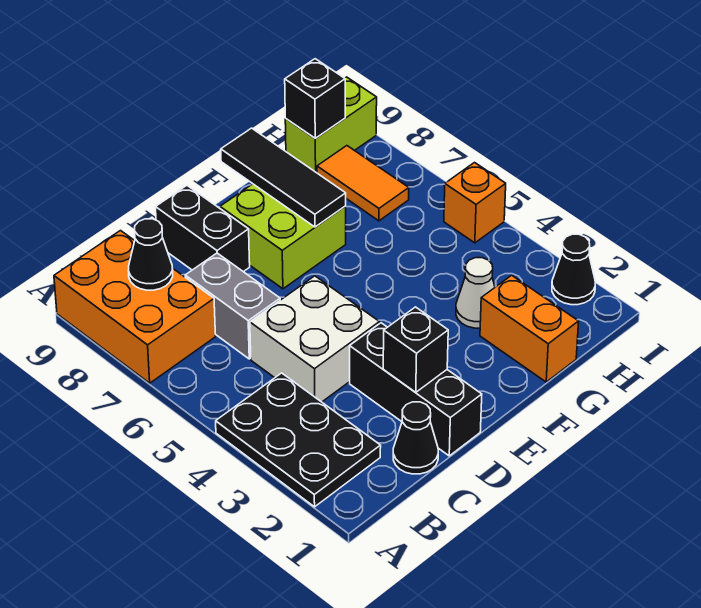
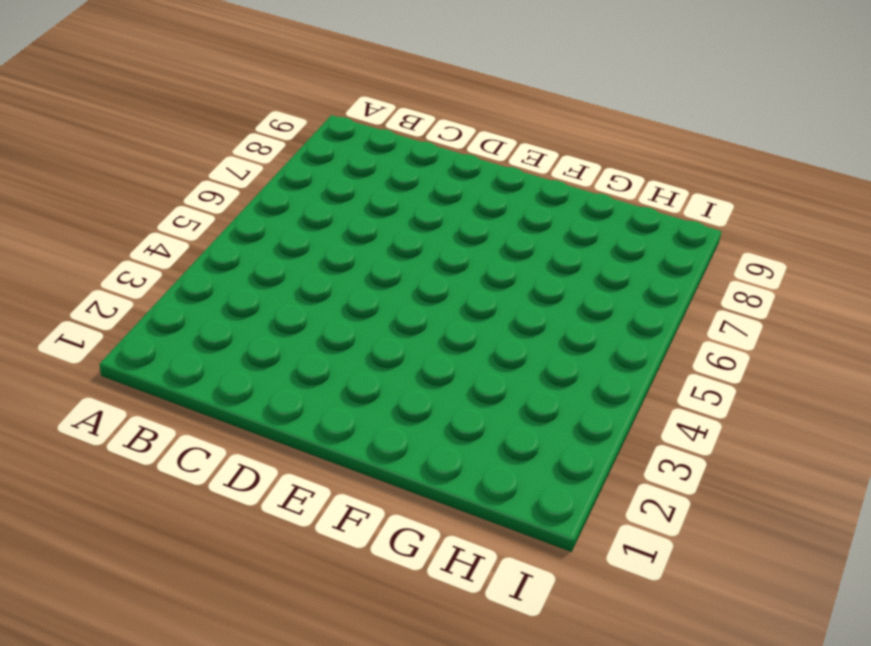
none -> black plate A2:B4 level 1
none -> orange brick A7:B9 level 1
none -> black cone C1 level 1

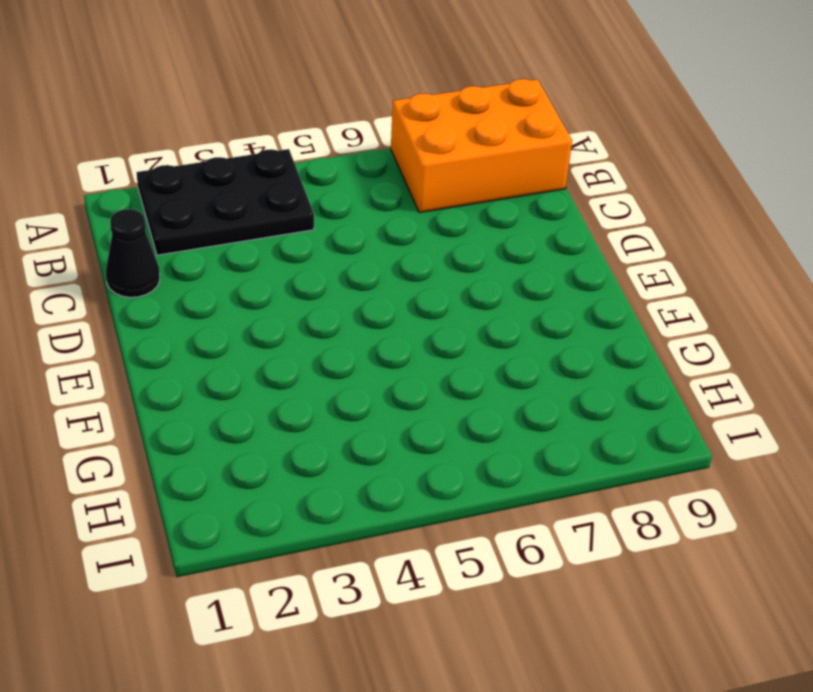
none -> white brick C4:D5 level 1
none -> grey brick C6:C7 level 1
none -> black brick D1:D3 level 1

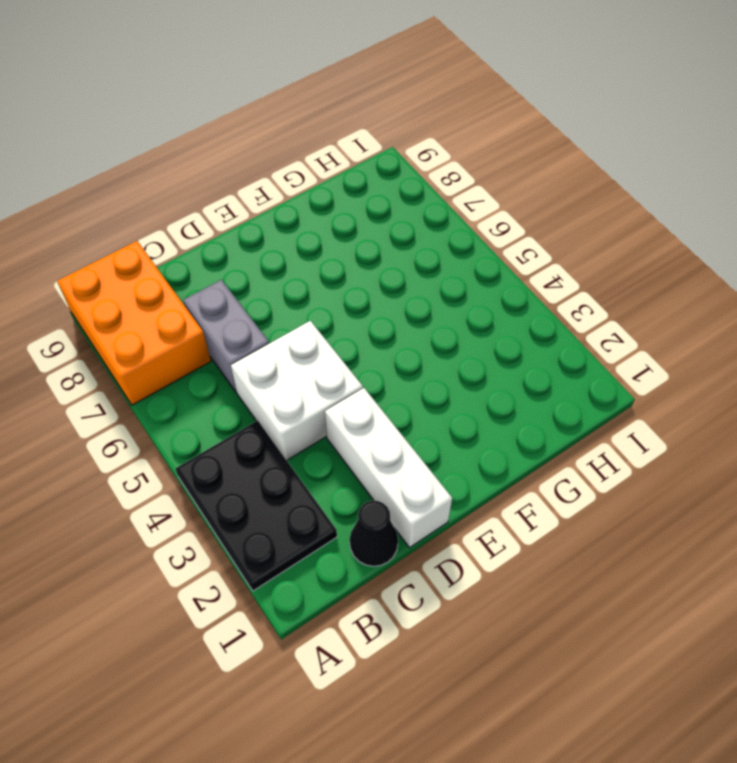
white brick D1:D3 level 1 -> black brick D1:D3 level 1
none -> black brick D8:D9 level 1
none -> lime brick E7:F8 level 1
none -> orange brick G1:G2 level 1

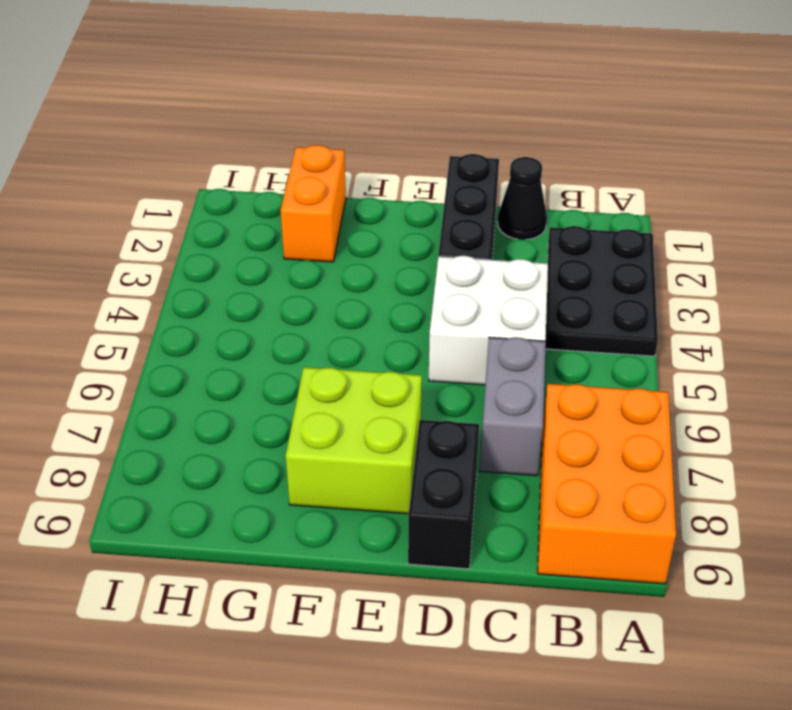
none -> white cone G3 level 1
none -> orange tile H7:H8 level 1
none -> lime brick H9:I9 level 1

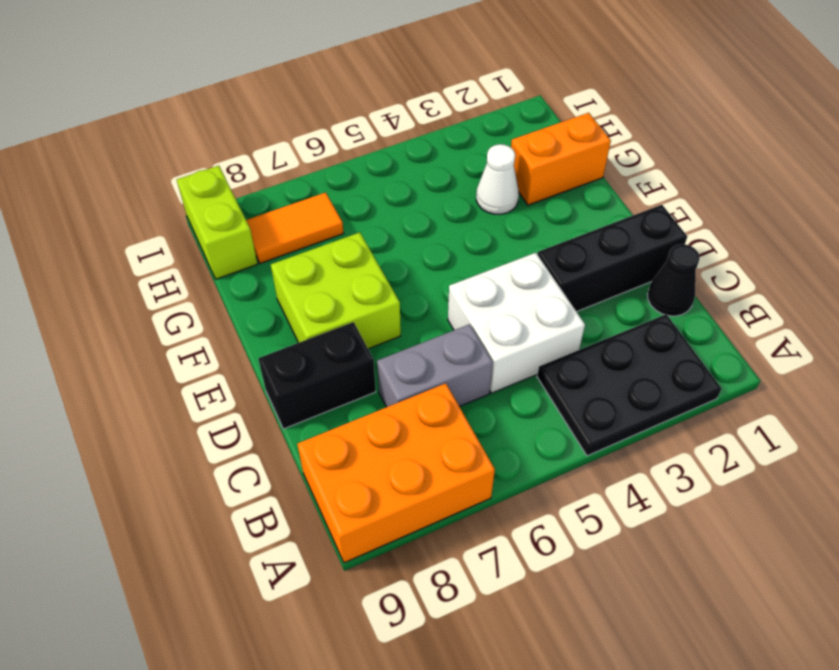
none -> black cone I2 level 1
none -> orange brick I5 level 1
none -> black cone B8 level 2

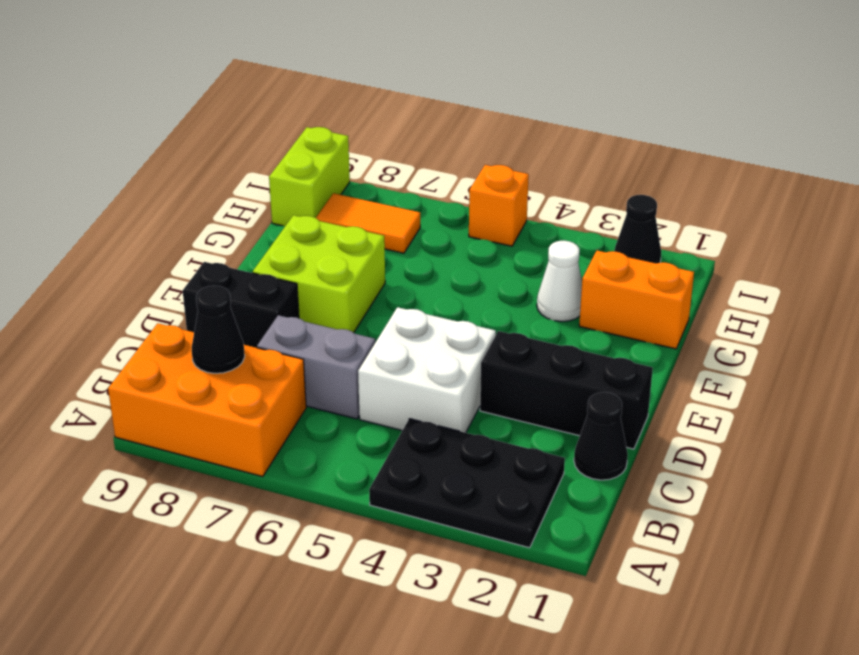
none -> black brick D2 level 2
none -> black tile F7:F9 level 2
none -> black brick H9 level 2

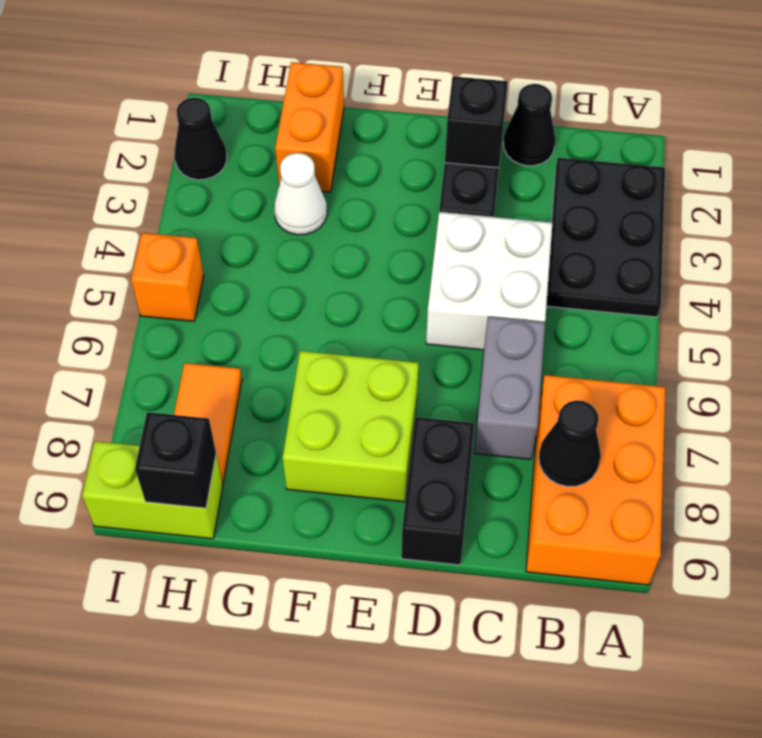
none -> black tile F7:F9 level 2

